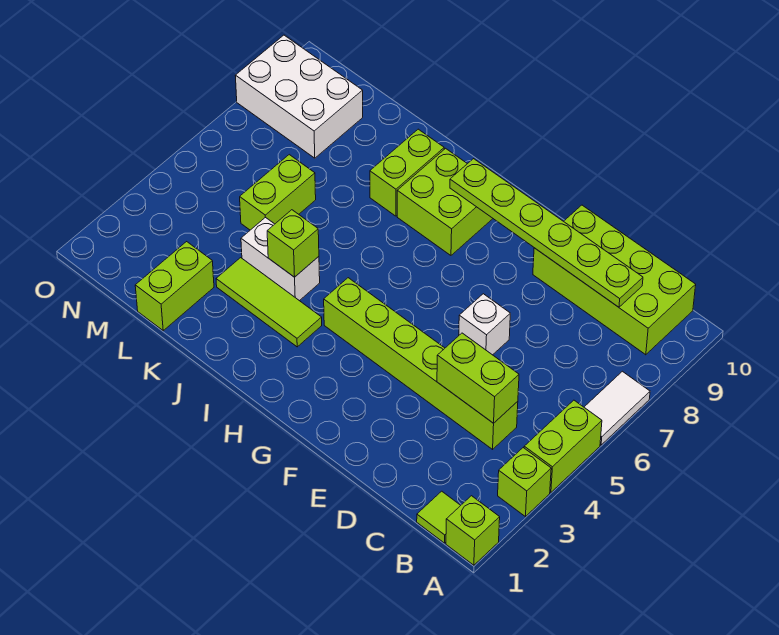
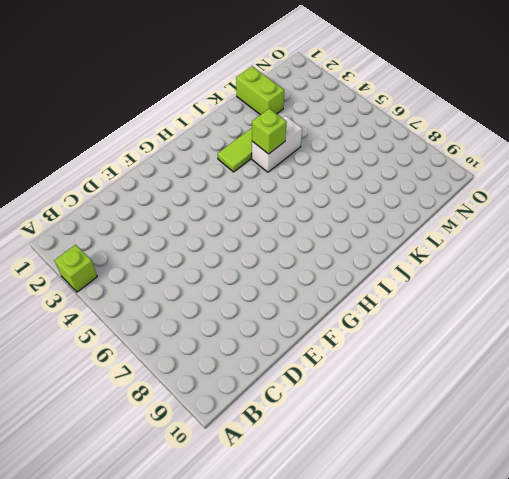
none -> lime brick A1 level 1
none -> lime brick A4:A5 level 1
none -> white tile A6:A7 level 1

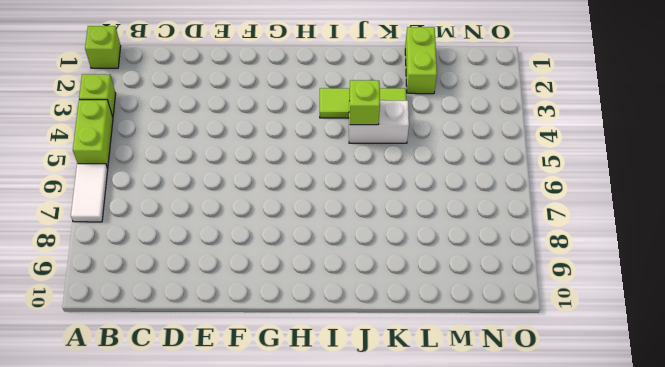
none -> lime tile B1 level 1
none -> lime brick B9:E10 level 1
none -> lime brick C4:H4 level 1

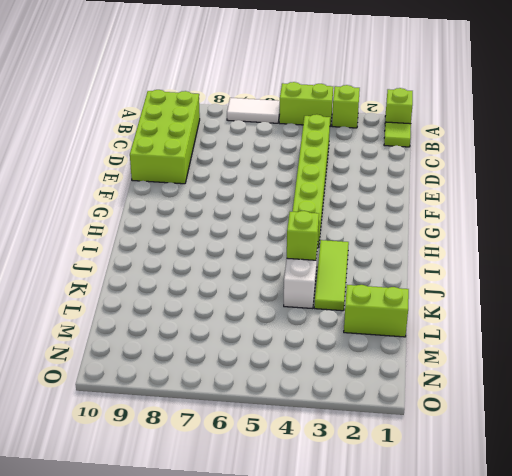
none -> white brick E6 level 1
none -> lime brick H8:I9 level 1
none -> lime brick J8:J9 level 1

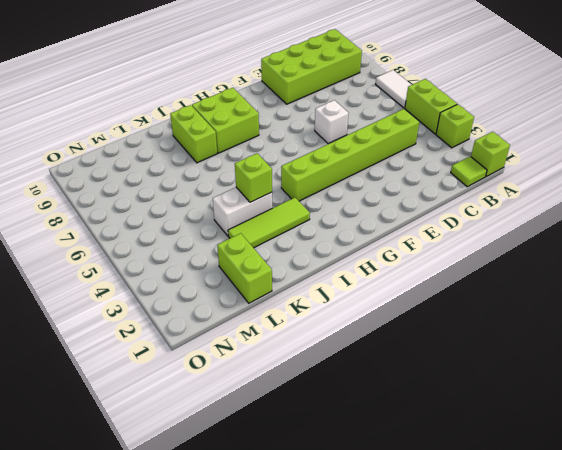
none -> lime brick L5:L6 level 1
none -> white brick M8:O9 level 1
none -> lime brick C4:D4 level 2

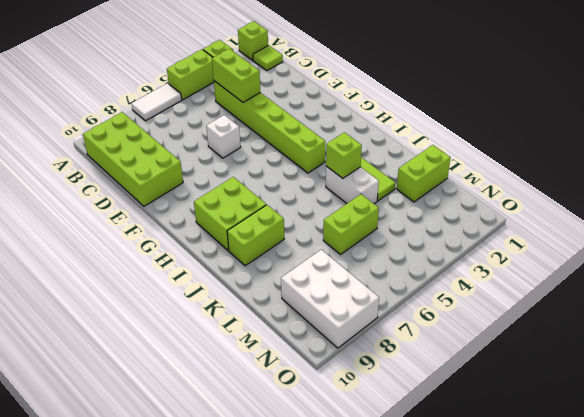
none -> lime plate C9:H9 level 2

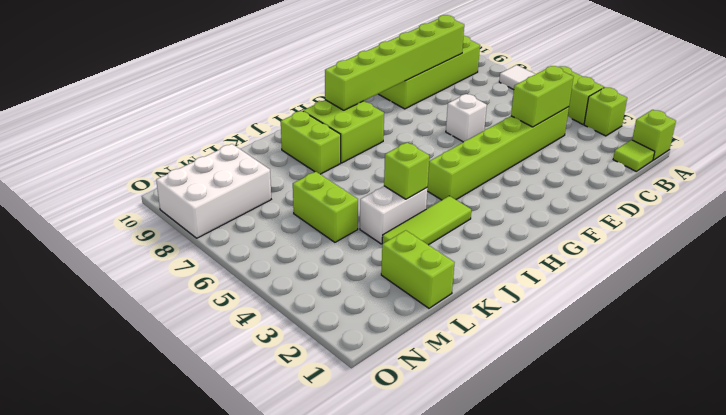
lime brick C9:H9 level 2 -> lime plate C9:H9 level 2

